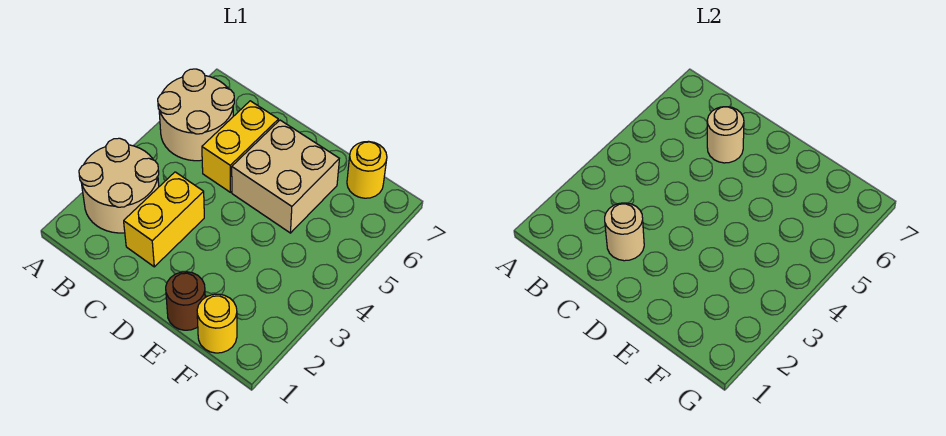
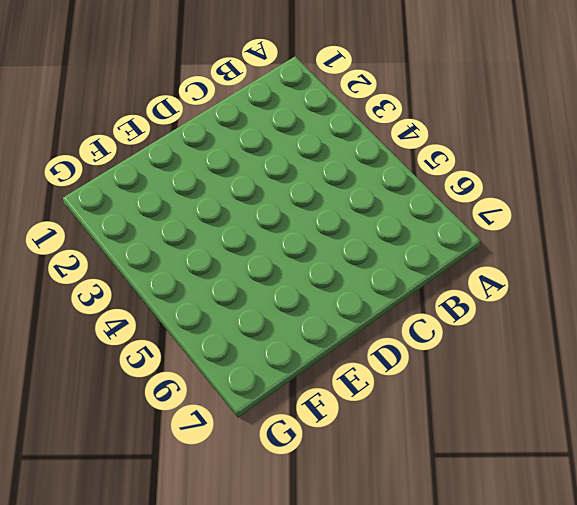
none -> tan round brick A2:B3 level 1
none -> tan round brick A5:B6 level 1

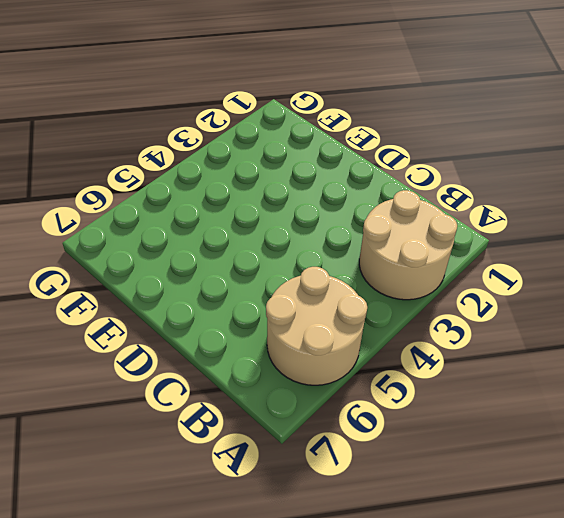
none -> yellow brick C2:C3 level 1
none -> yellow brick C5:C6 level 1

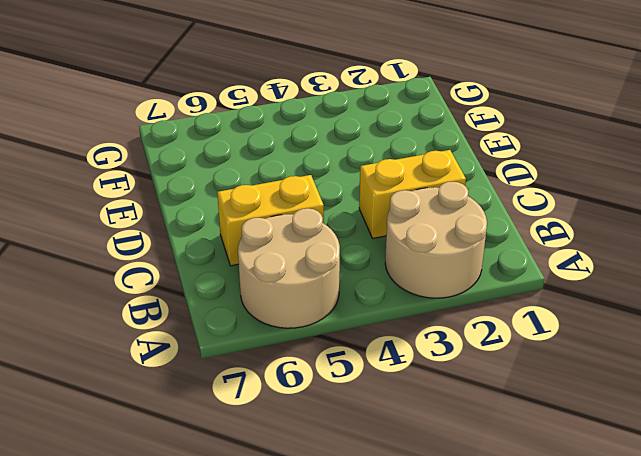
none -> tan brick D5:E6 level 1
none -> brown round brick E1 level 1

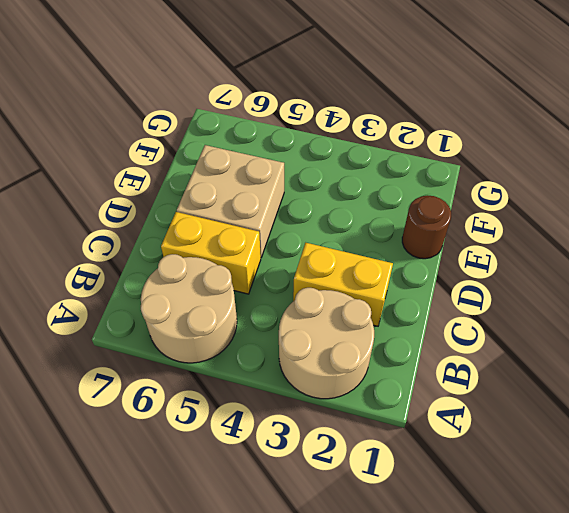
none -> yellow round brick F1 level 1
none -> yellow round brick F7 level 1

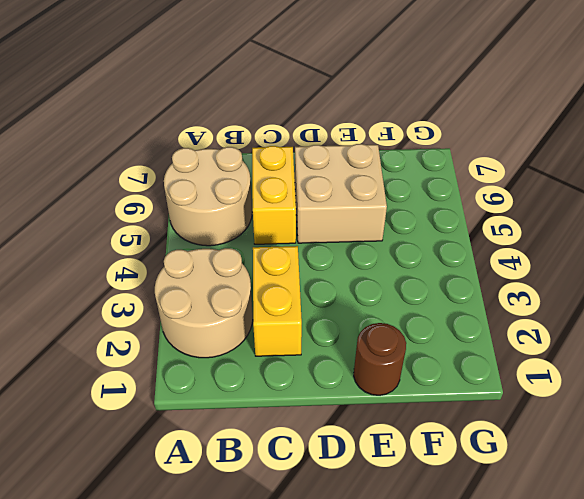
none -> yellow round brick F1 level 1
none -> yellow round brick F7 level 1

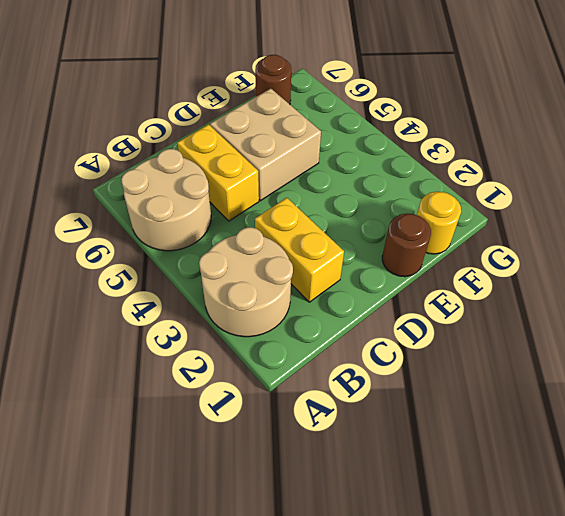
brown round brick F7 level 1 -> yellow round brick F7 level 1
none -> tan round brick C2 level 2
none -> tan round brick C6 level 2

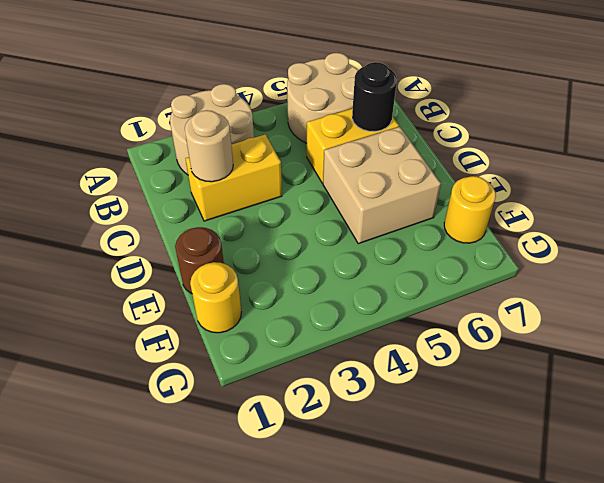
black round brick C6 level 2 -> tan round brick C6 level 2

